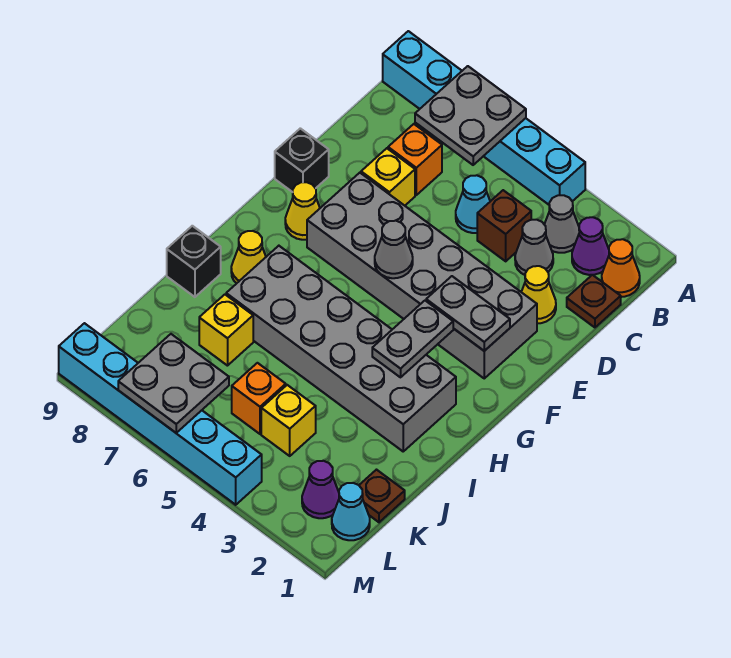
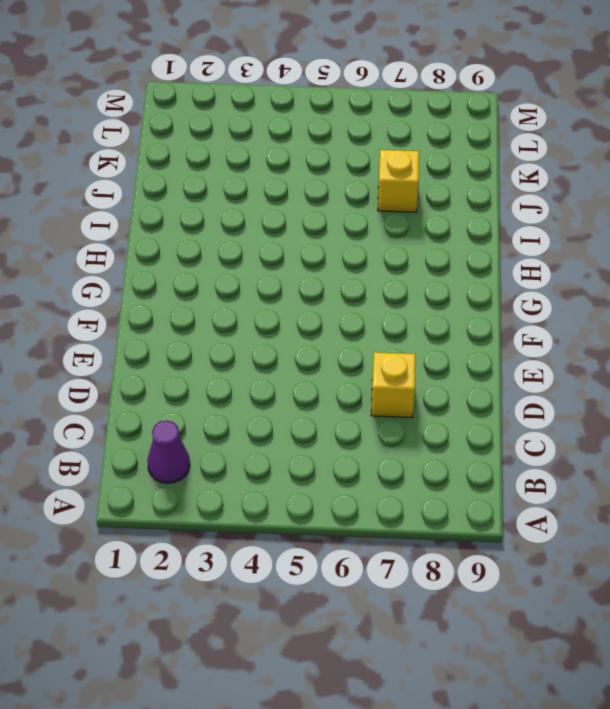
none -> cyan brick A4:A9 level 1
none -> orange cone B1 level 1
none -> grey cone B3 level 1

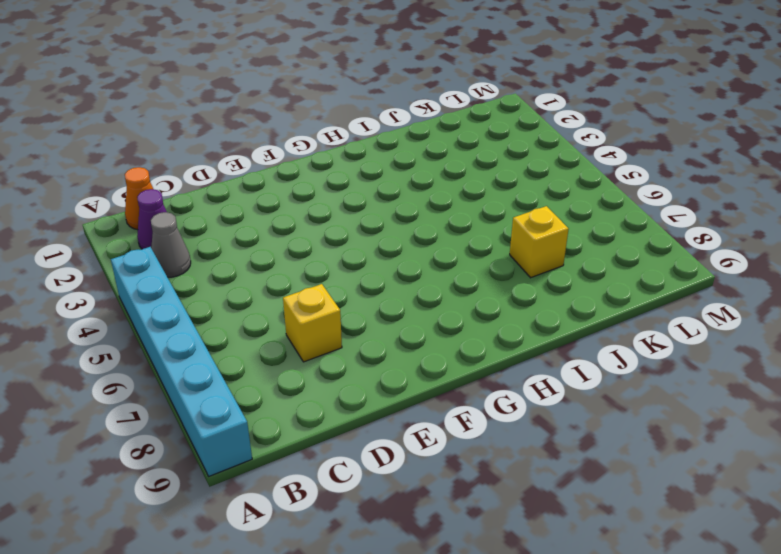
none -> brown plate C1 level 1
none -> grey cone C3 level 1
none -> brown brick C4 level 1

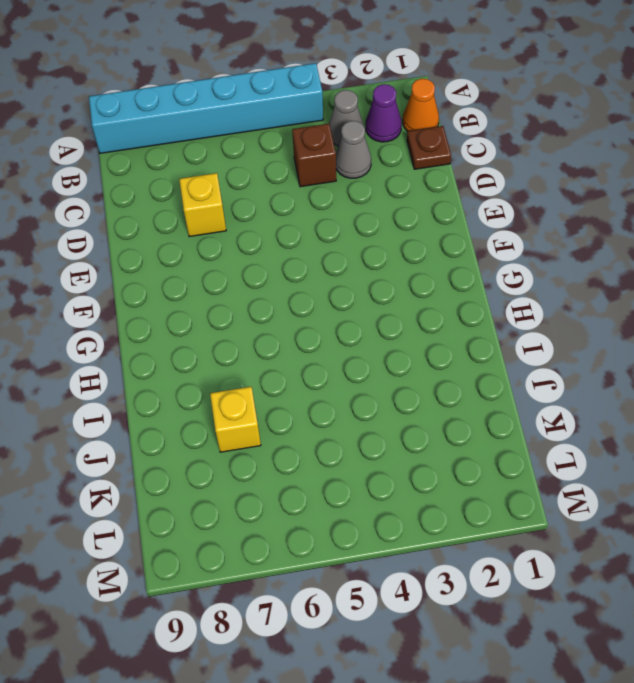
none -> cyan cone C5 level 1
none -> orange brick C7 level 1
none -> yellow cone D2 level 1

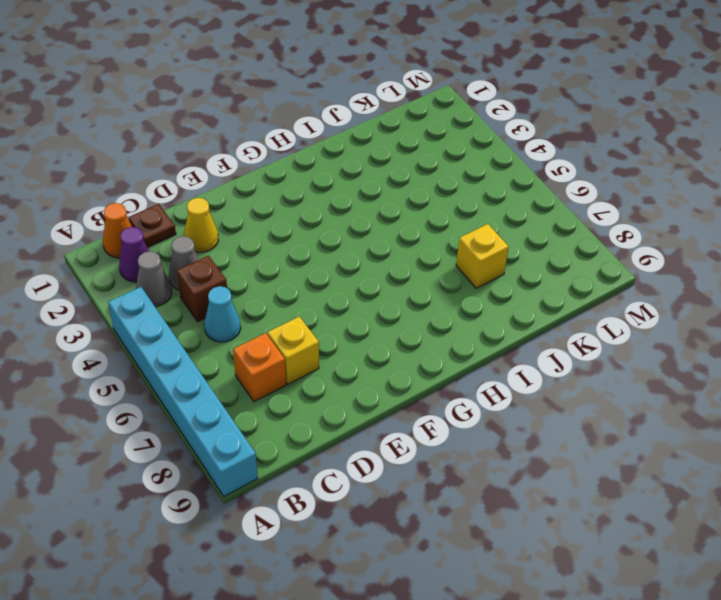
none -> grey brick E2:F7 level 1
none -> black brick E9 level 1
none -> yellow cone F8 level 1

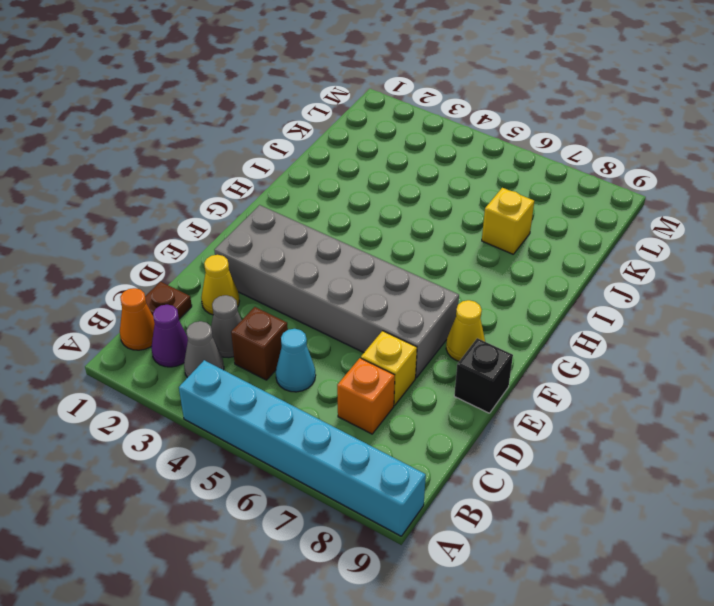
none -> grey brick H2:I7 level 1
none -> yellow cone H8 level 1
none -> black brick I9 level 1

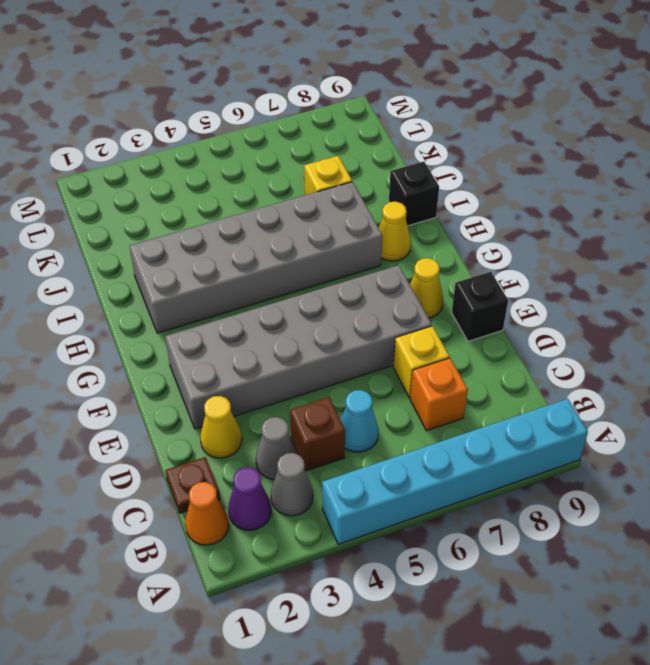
none -> brown plate K1 level 1
none -> yellow brick K4 level 1
none -> orange brick K5 level 1

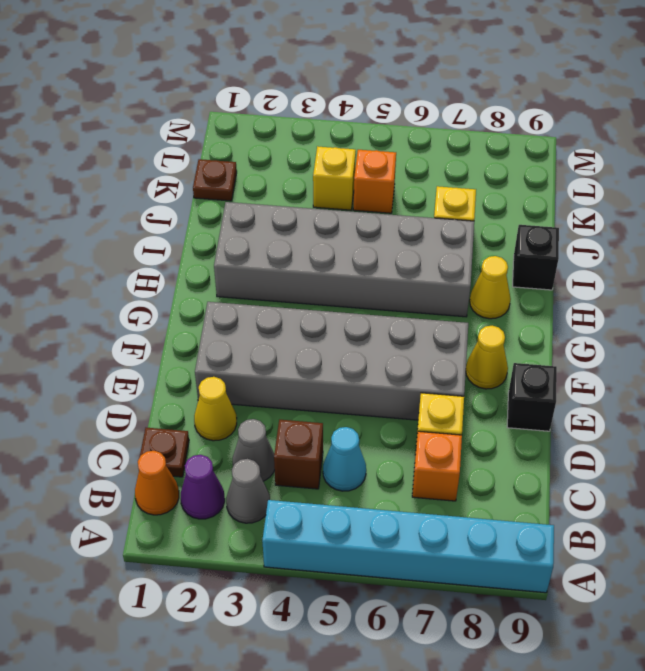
none -> cyan cone L1 level 1
none -> purple cone L2 level 1
none -> cyan brick M4:M9 level 1

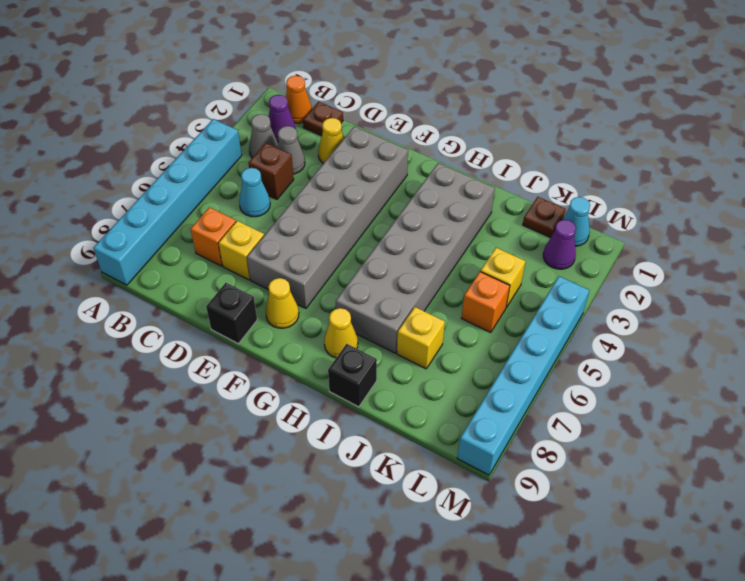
none -> grey plate A6:B7 level 2
none -> grey plate F2:F3 level 2
none -> grey cone F5 level 2

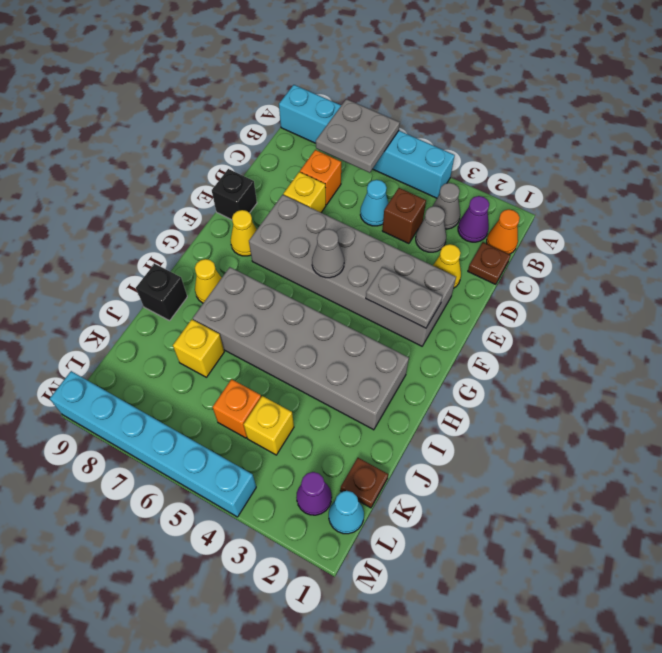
none -> grey plate G3:H3 level 2
none -> grey plate L6:M7 level 2

